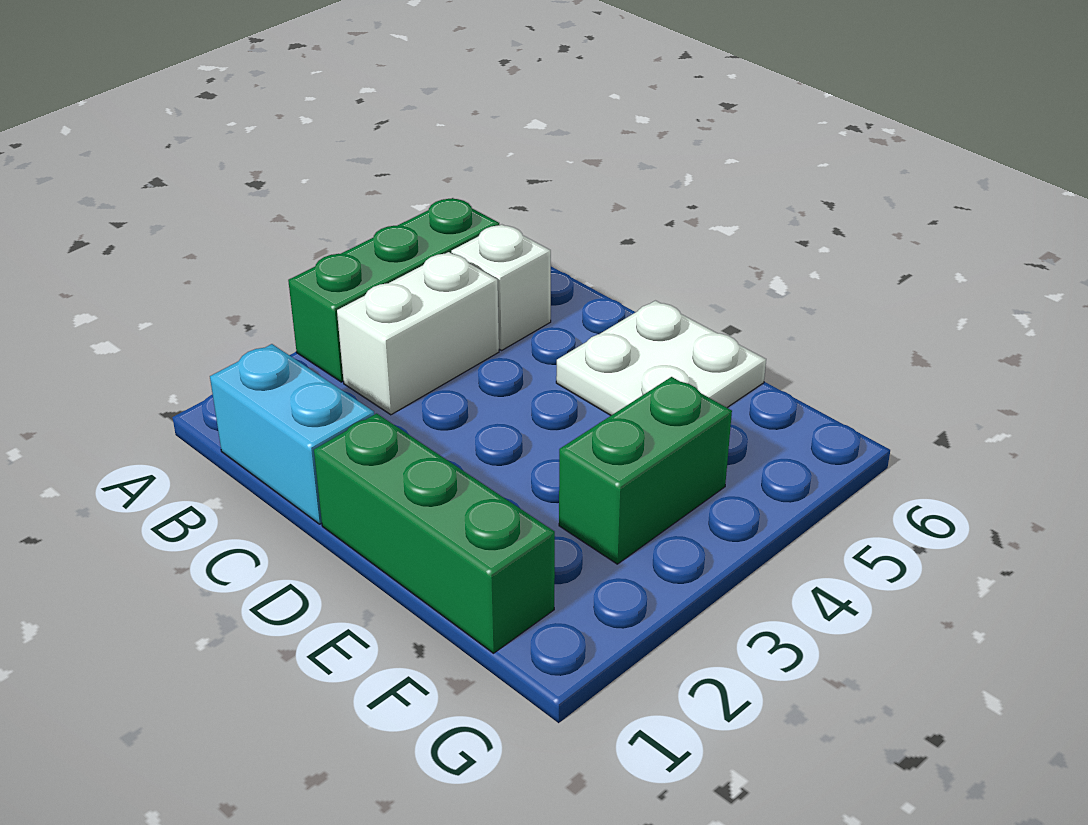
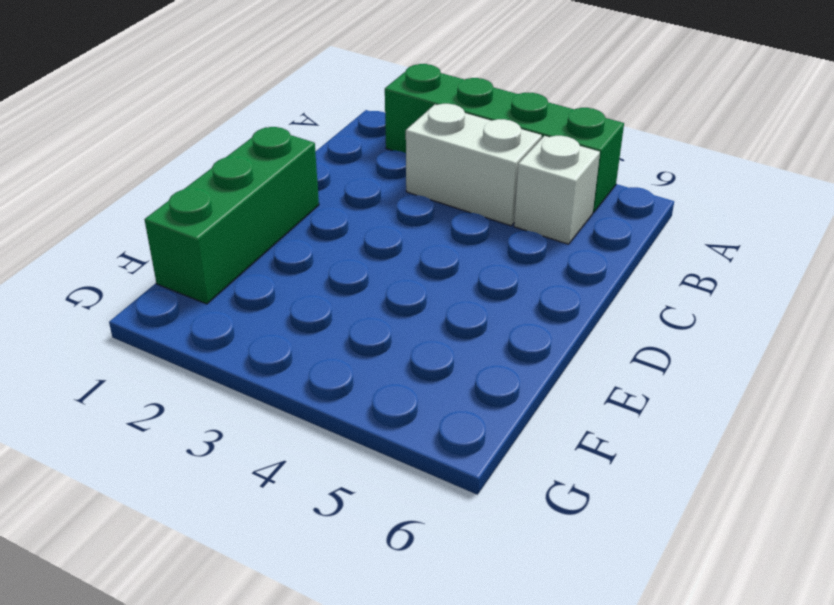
green brick A2:A5 level 1 -> green brick A3:A5 level 1
none -> cyan brick B1:C1 level 1
none -> white plate D5:E6 level 1

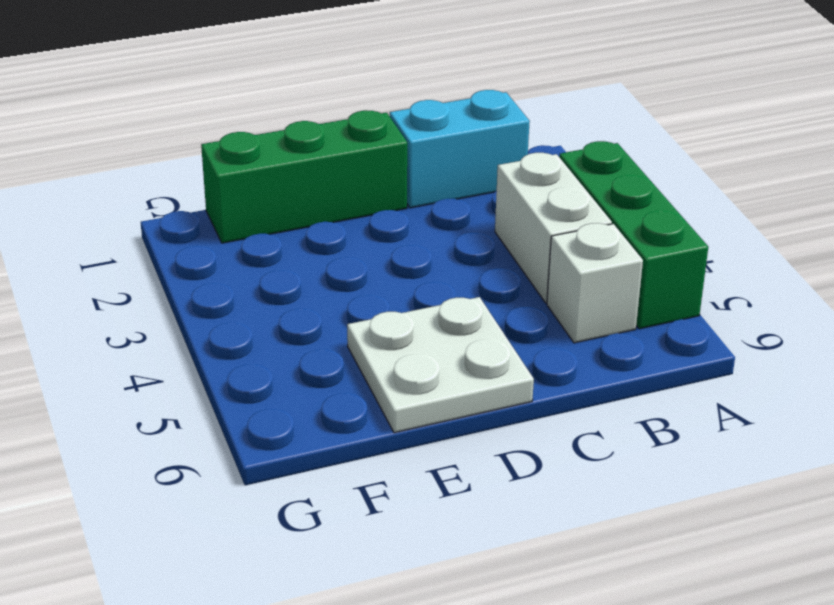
none -> green brick F3:F4 level 1

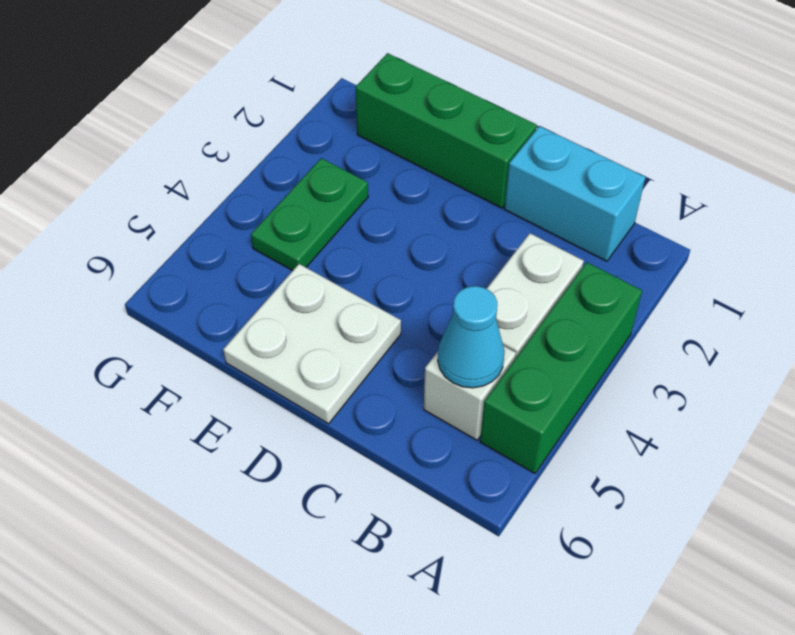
cyan cone B5 level 2 -> none
green plate F3:F4 level 1 -> green brick F3:F4 level 1

